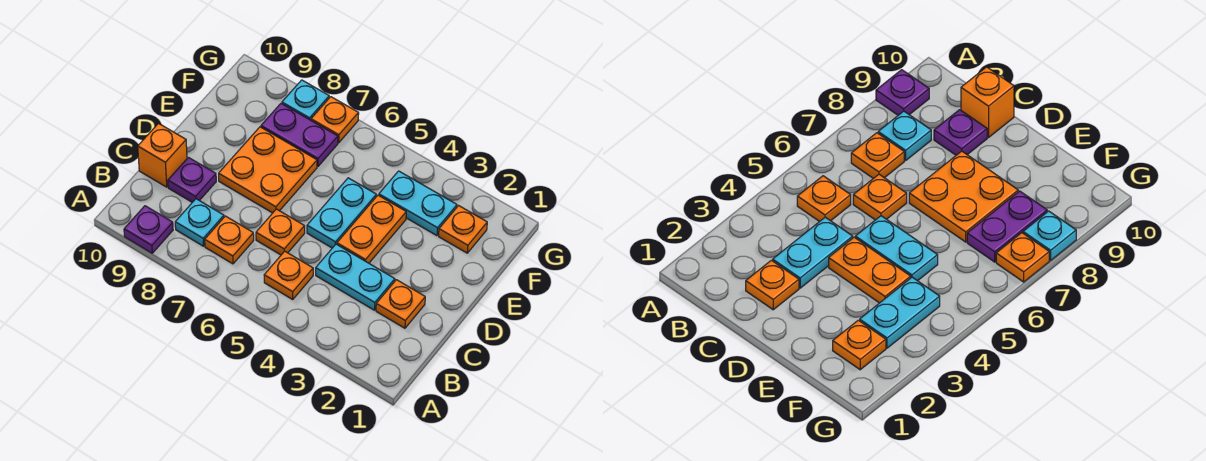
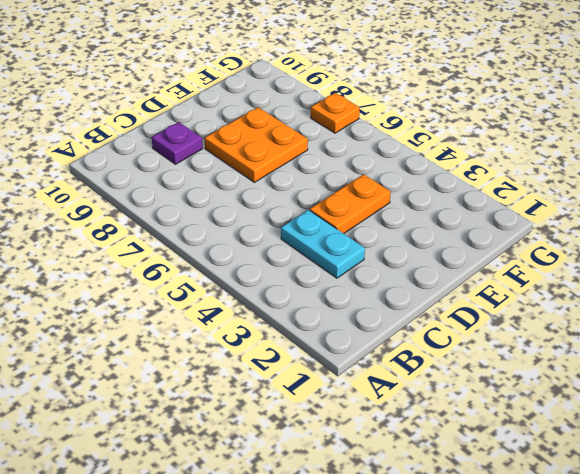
none -> purple plate A9 level 1
none -> orange plate B5 level 1
none -> orange plate B7 level 1

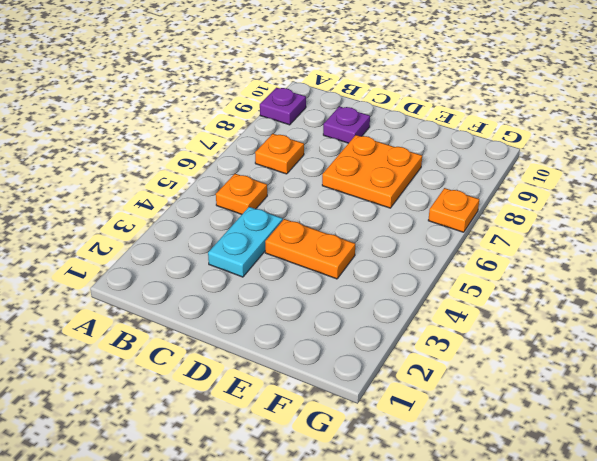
none -> cyan plate B8 level 1
none -> orange plate C2 level 1
none -> orange plate C6 level 1

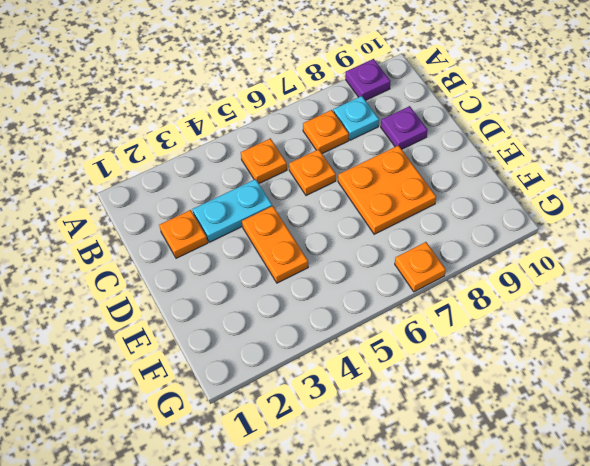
none -> orange brick C10 level 1
none -> cyan plate D5:E5 level 1
none -> orange plate F2 level 1

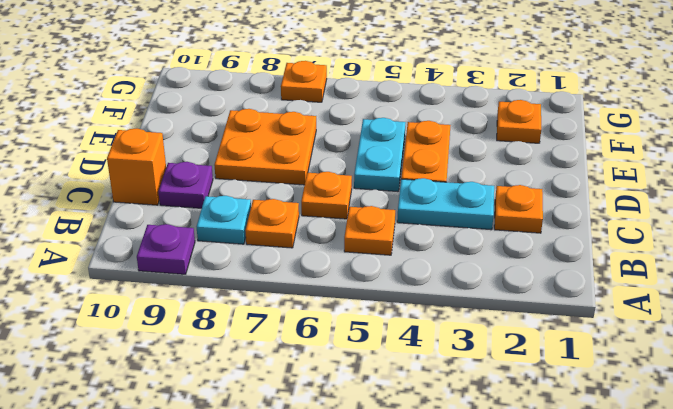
none -> cyan plate F3:F4 level 1
none -> purple plate F7:F8 level 1
none -> cyan plate G8 level 1

